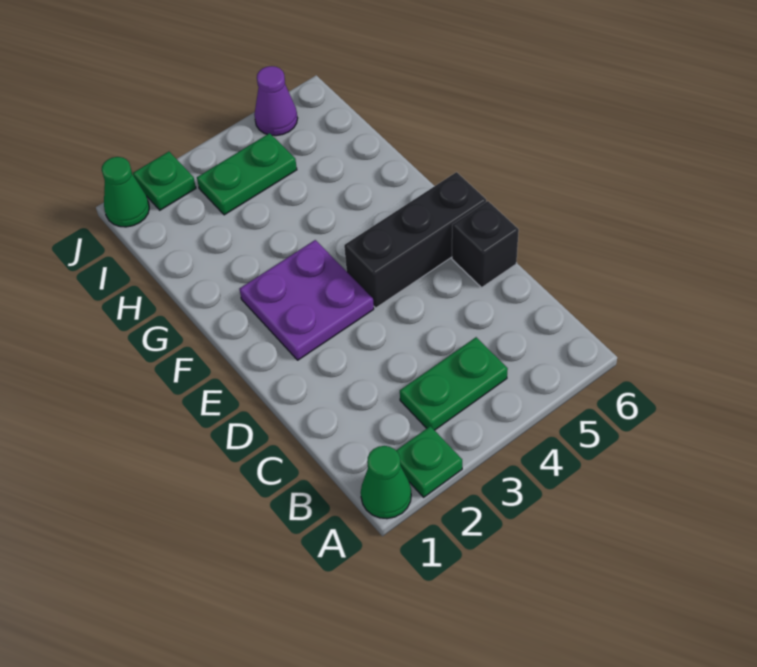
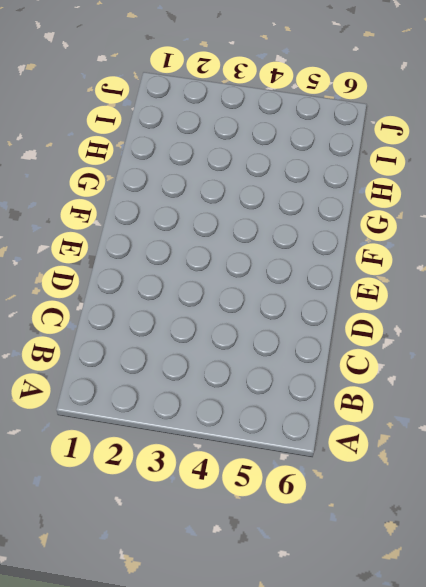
none -> green cone A1 level 1
none -> green plate A2 level 1

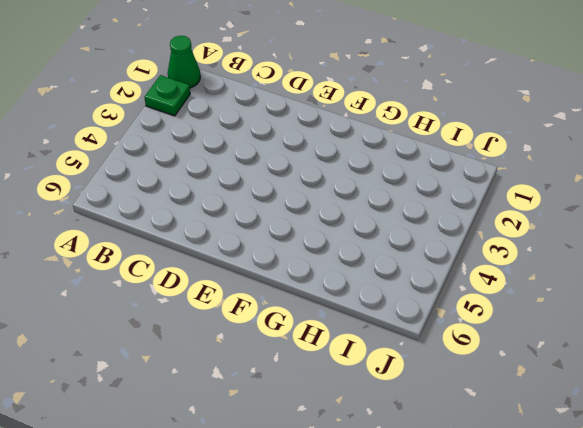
none -> green plate B3:B4 level 1
none -> black brick D6 level 1

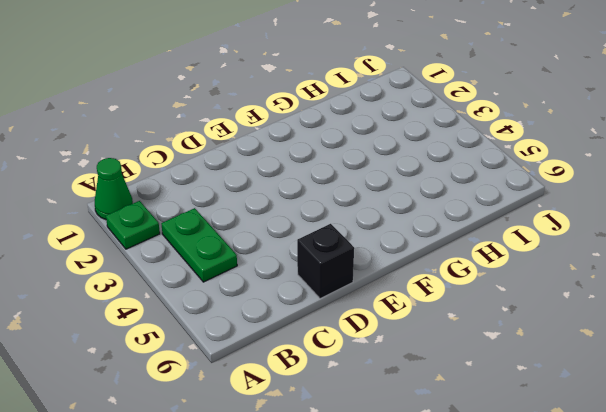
none -> purple plate E2:F3 level 1
none -> black brick E4:E6 level 1

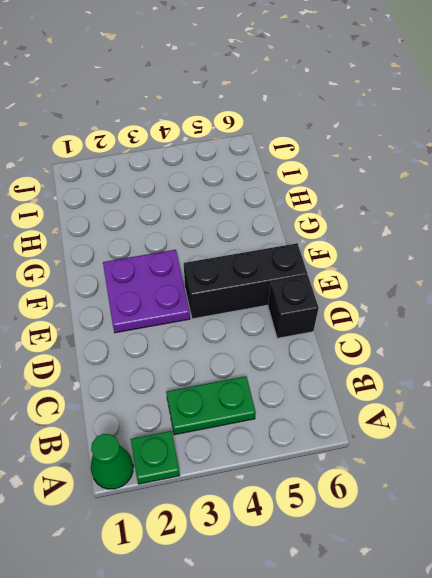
none -> green plate I3:I4 level 1
none -> green cone J1 level 1

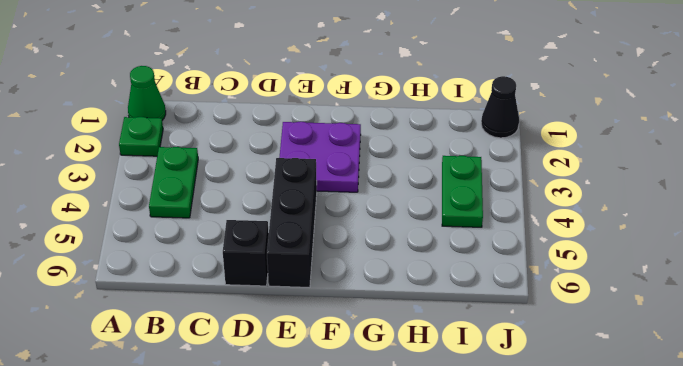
black cone J1 level 1 -> green cone J1 level 1
none -> green plate J2 level 1
none -> purple cone J5 level 1

